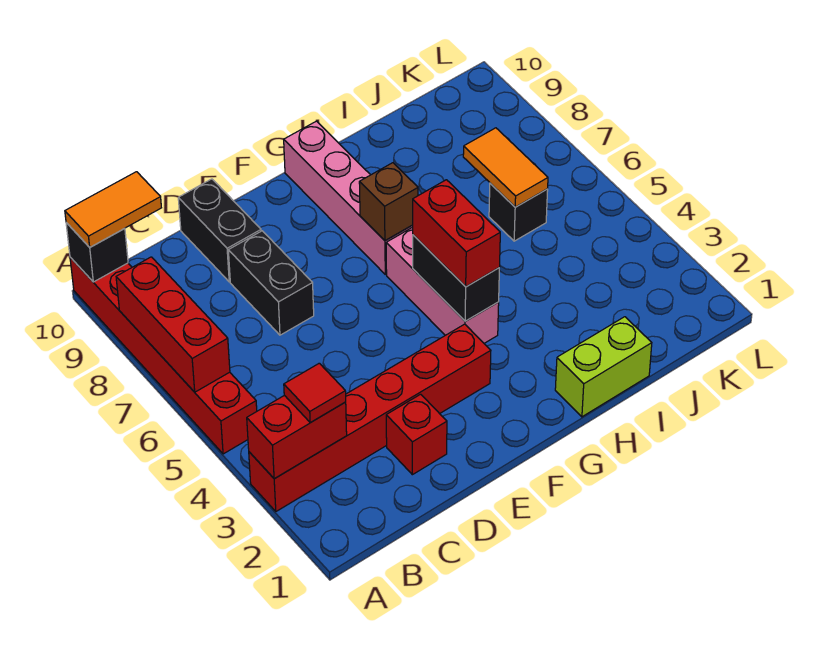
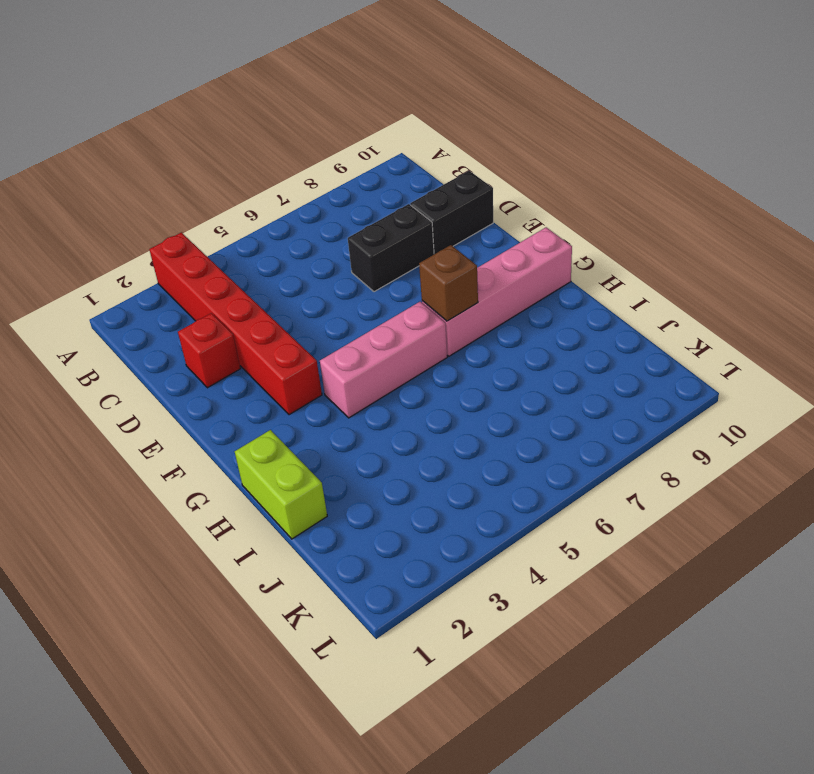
none -> red brick A5:A10 level 1
none -> black brick J6 level 1
none -> red brick A3:B3 level 2

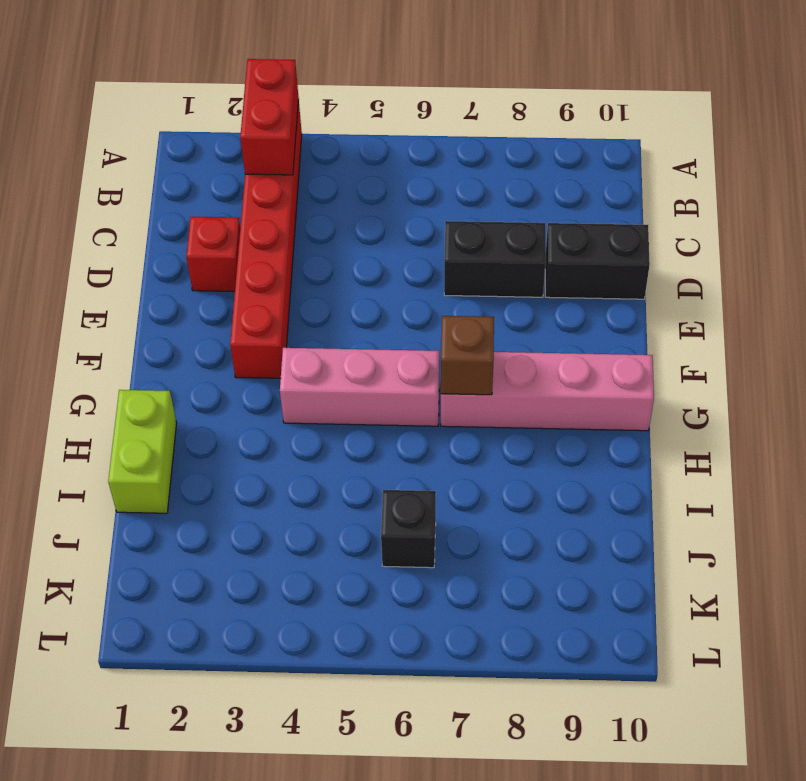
none -> red brick A5:A10 level 1
none -> red brick A6:A8 level 2
none -> black brick A10 level 2

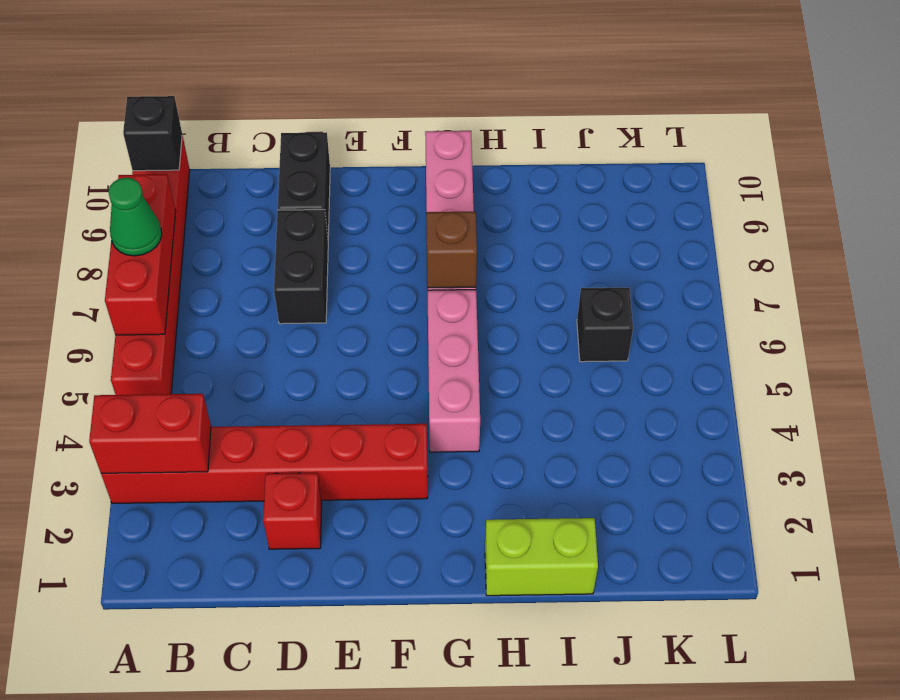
green cone A7 level 3 -> none
none -> black brick G4:G5 level 2
none -> orange tile J6:J7 level 2
none -> orange tile A10:B10 level 3

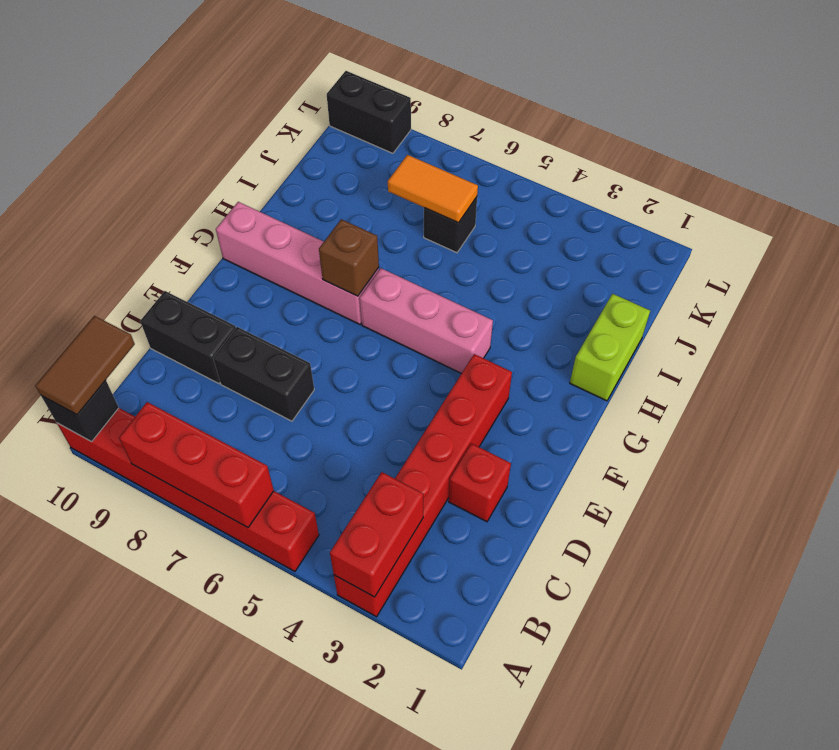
brown tile A10:B10 level 3 -> orange tile A10:B10 level 3
black brick L9:L10 level 1 -> black brick G4:G5 level 2
none -> red tile B3 level 3
none -> red brick G4:G5 level 3

